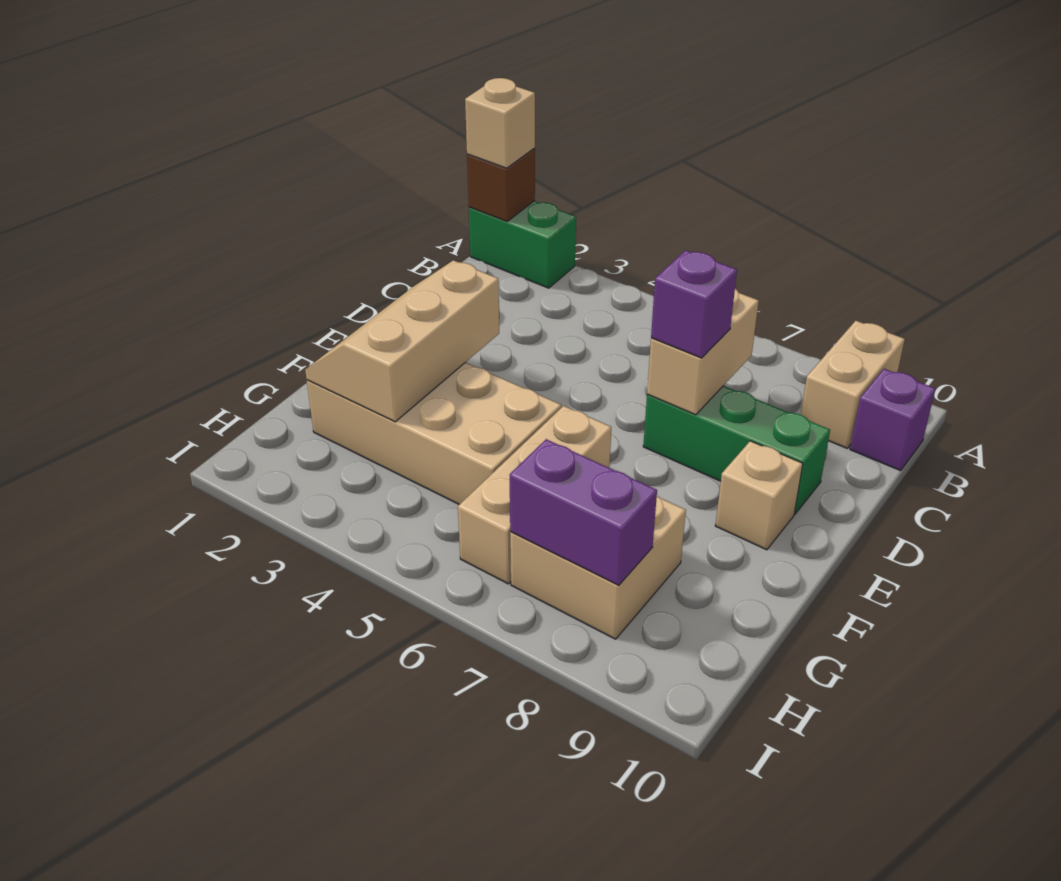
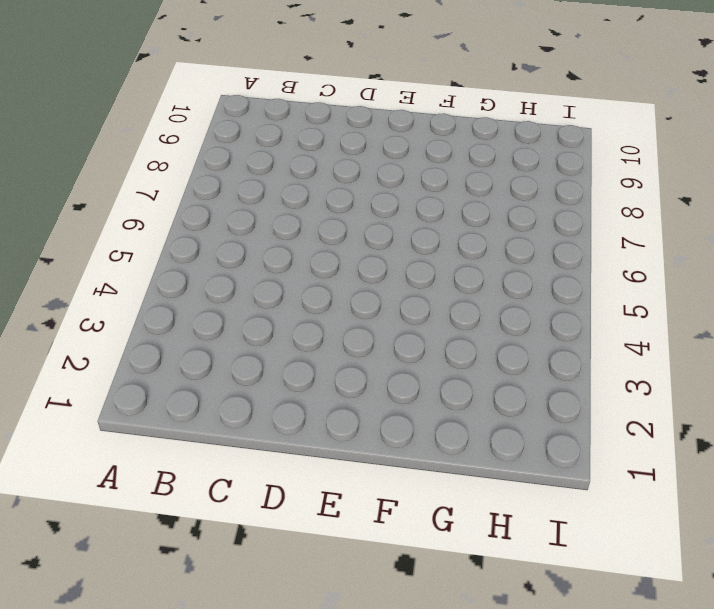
none -> green brick A1:A2 level 1
none -> tan brick A9:B9 level 1
none -> purple brick B10 level 1

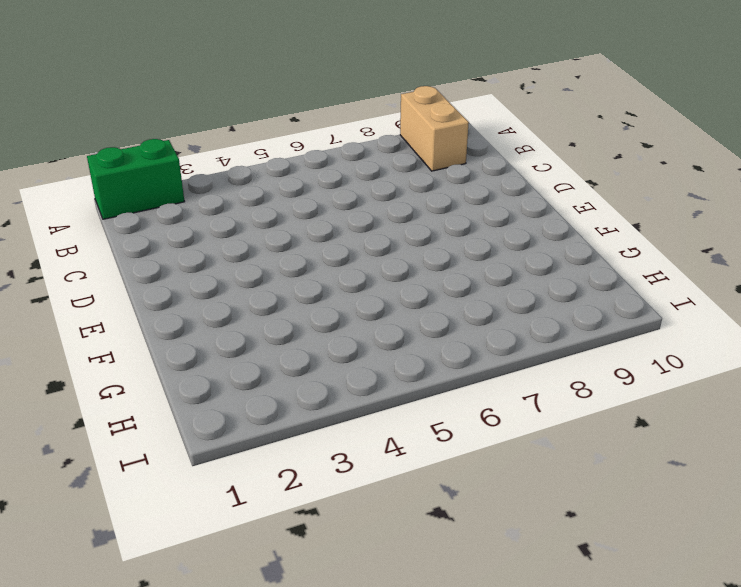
none -> purple brick B10 level 1
none -> green brick D7:D9 level 1
none -> tan brick E9 level 1

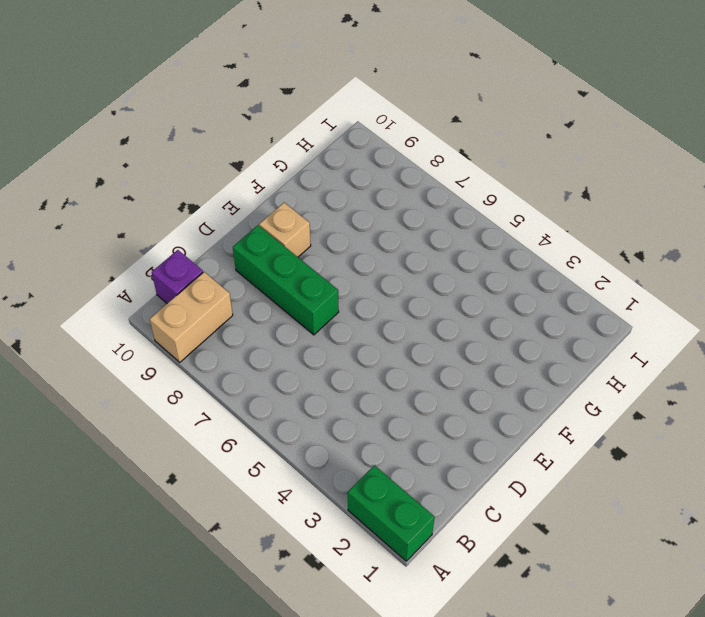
none -> tan brick F2:G5 level 1
none -> tan brick F6:H6 level 1
none -> tan brick G7:H8 level 1

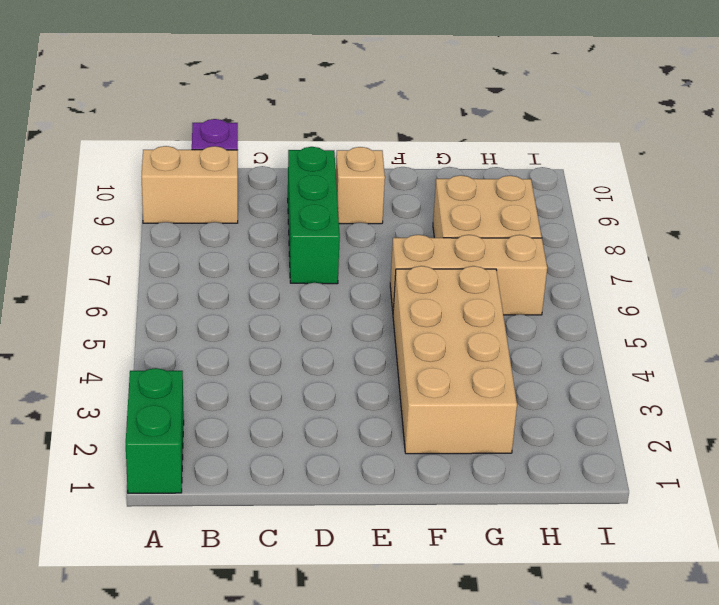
none -> brown brick A1 level 2
none -> tan brick C7:D7 level 2
none -> tan slope E2:G3 level 2 top 3

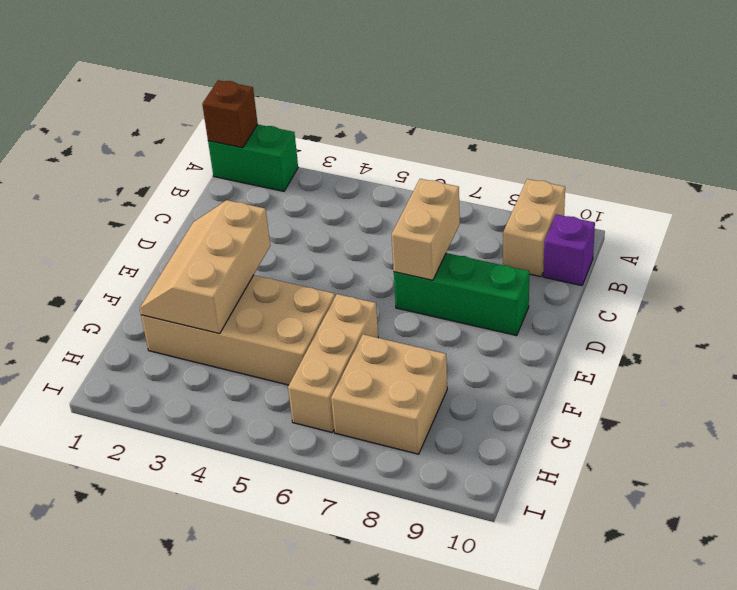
none -> tan brick E9 level 1
none -> purple brick H7:H8 level 2
none -> tan brick A1 level 3

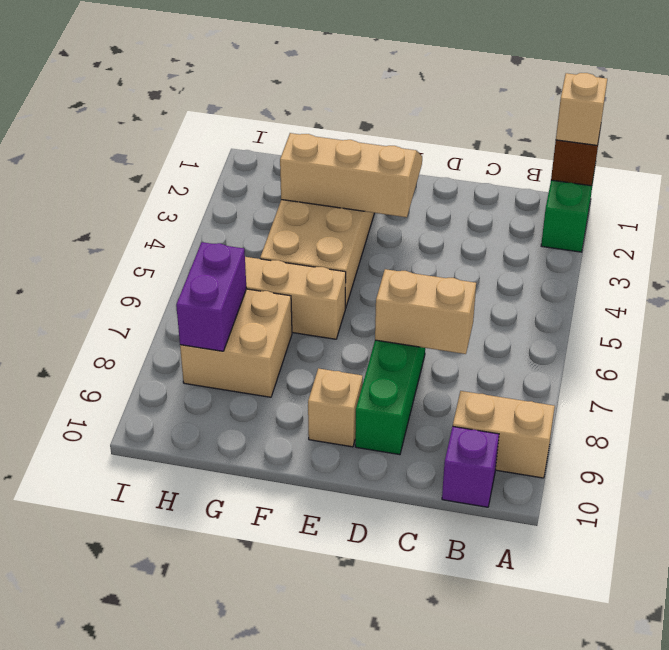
none -> purple brick D7 level 3

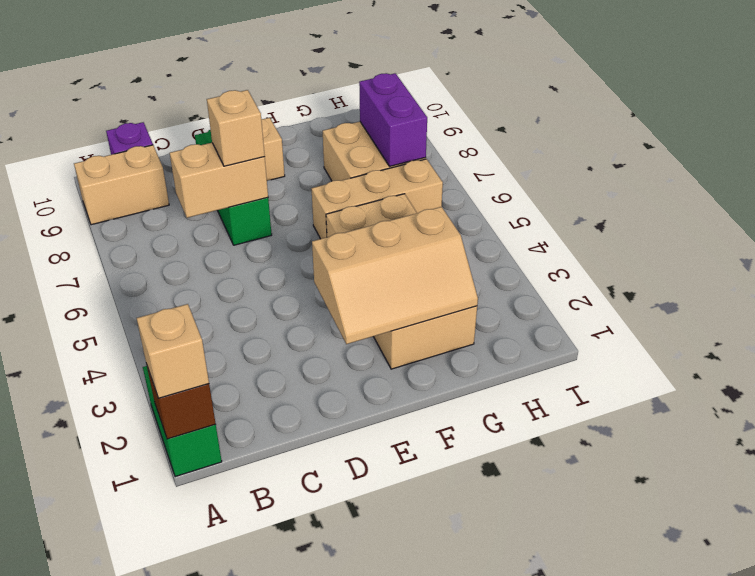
tan brick D7 level 3 -> purple brick D7 level 3

